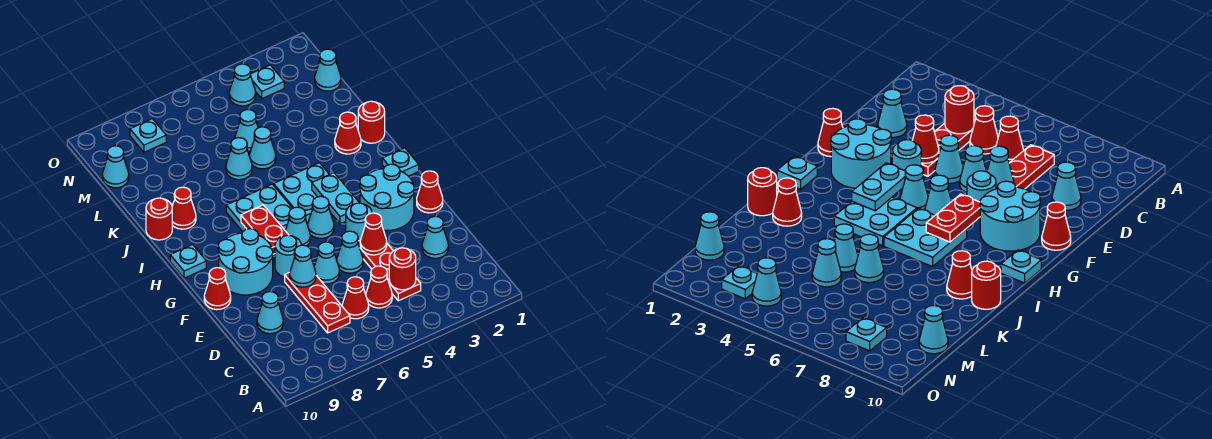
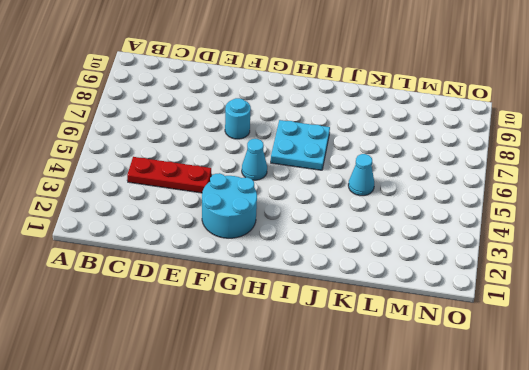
none -> red cone C5 level 1
none -> red cone C6 level 1
none -> red plate C7:E7 level 1
none -> cyan cone D2 level 1

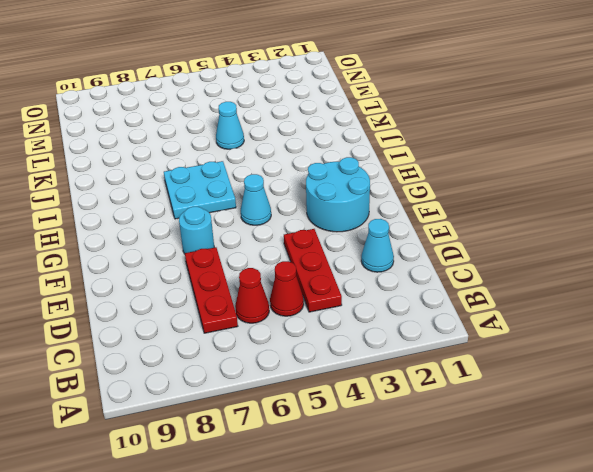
none -> cyan cone D9 level 1
none -> cyan cone E5 level 1
none -> cyan cone E6 level 1
none -> red cone F1 level 1

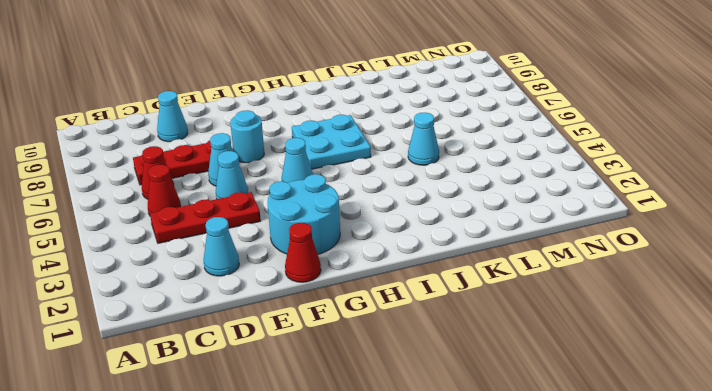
none -> cyan round brick F4 level 1
none -> cyan round brick F8:G9 level 1
none -> red cone F10 level 1
none -> cyan cone G6 level 1

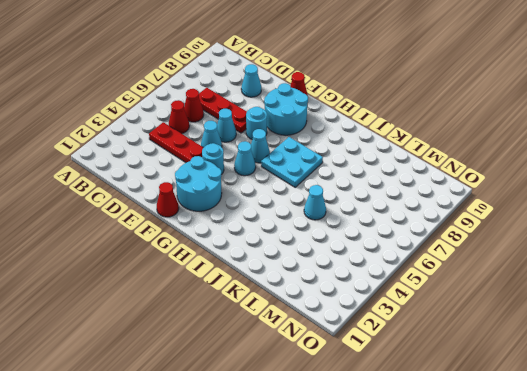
none -> cyan cone D2 level 1
none -> cyan plate H1 level 1
none -> cyan plate H4:I5 level 1
none -> cyan plate H10 level 1

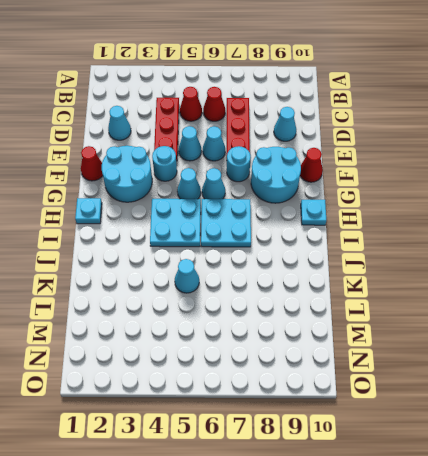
none -> red round brick J1 level 1
none -> red cone J2 level 1
none -> red cone J9 level 1
none -> red round brick J10 level 1

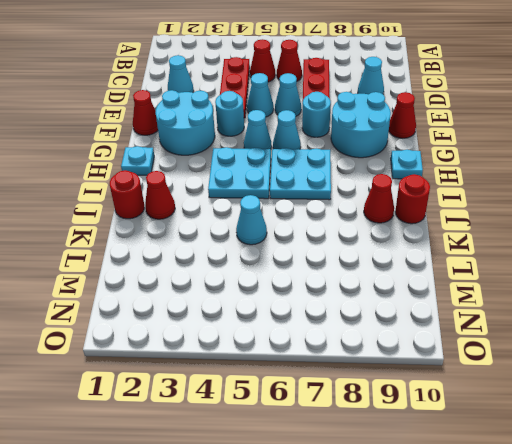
none -> cyan cone K6 level 1
none -> cyan cone L5 level 1
none -> cyan cone M1 level 1
none -> cyan cone M10 level 1

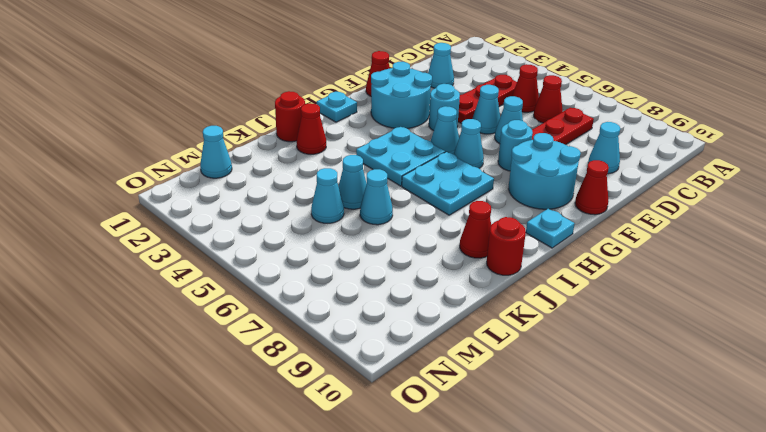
none -> cyan cone M10 level 1
none -> cyan plate N3 level 1
none -> cyan cone N4 level 1
none -> cyan plate N8 level 1

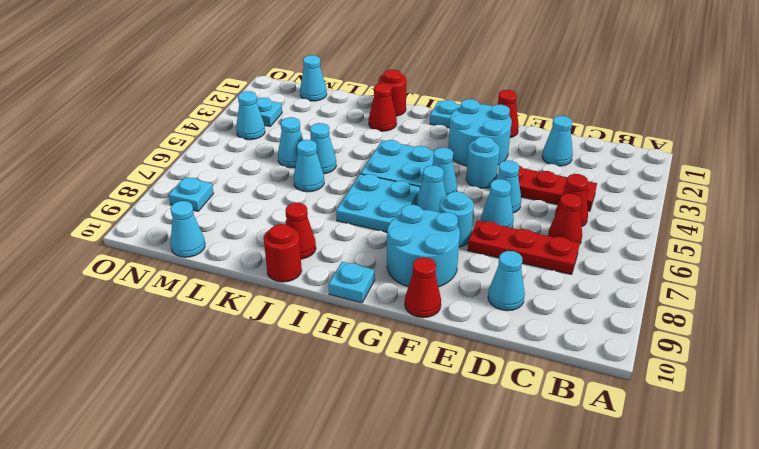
none -> red round brick C4 level 2
none -> red cone E4 level 2
none -> cyan cone E7 level 2
none -> cyan plate G4:H4 level 2

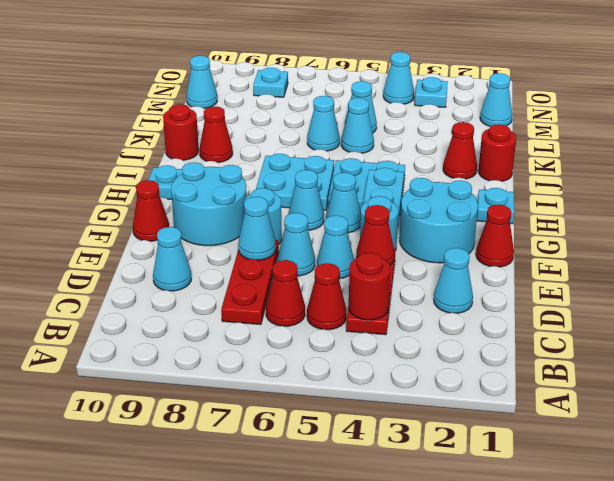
none -> red plate G7:H7 level 2

